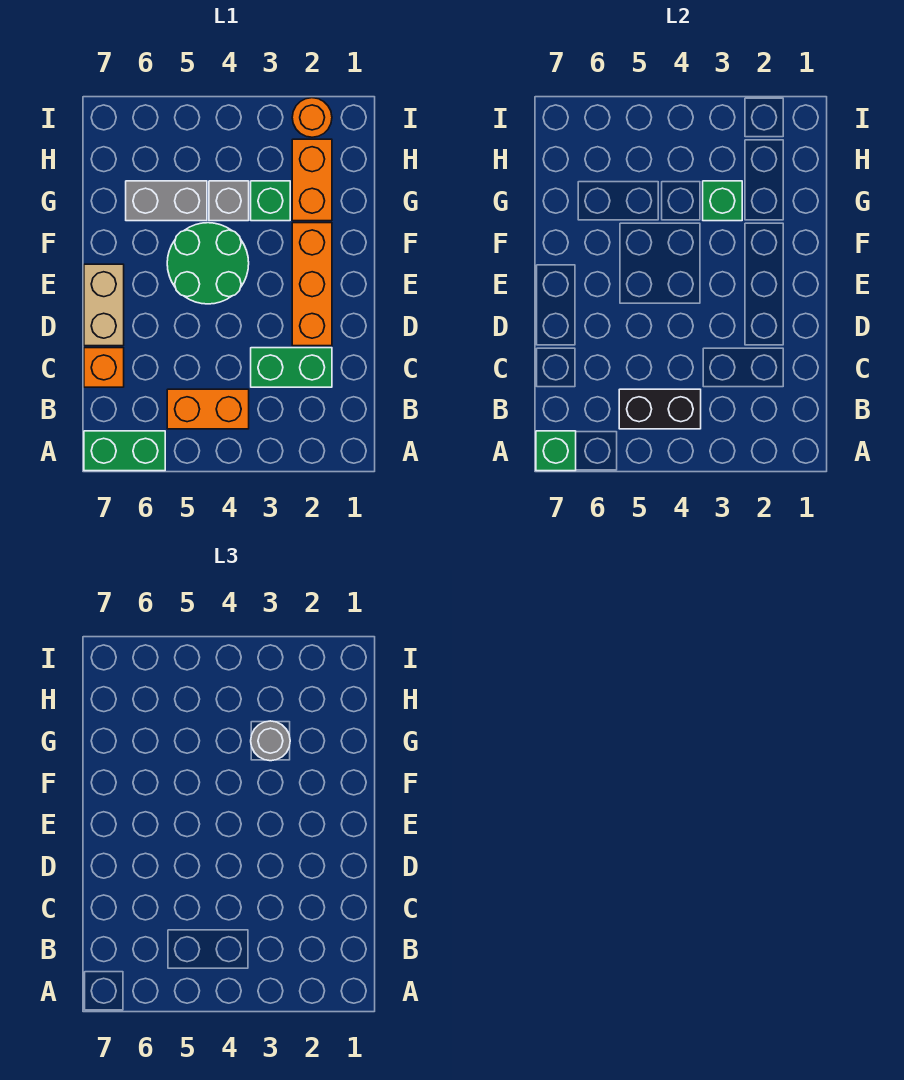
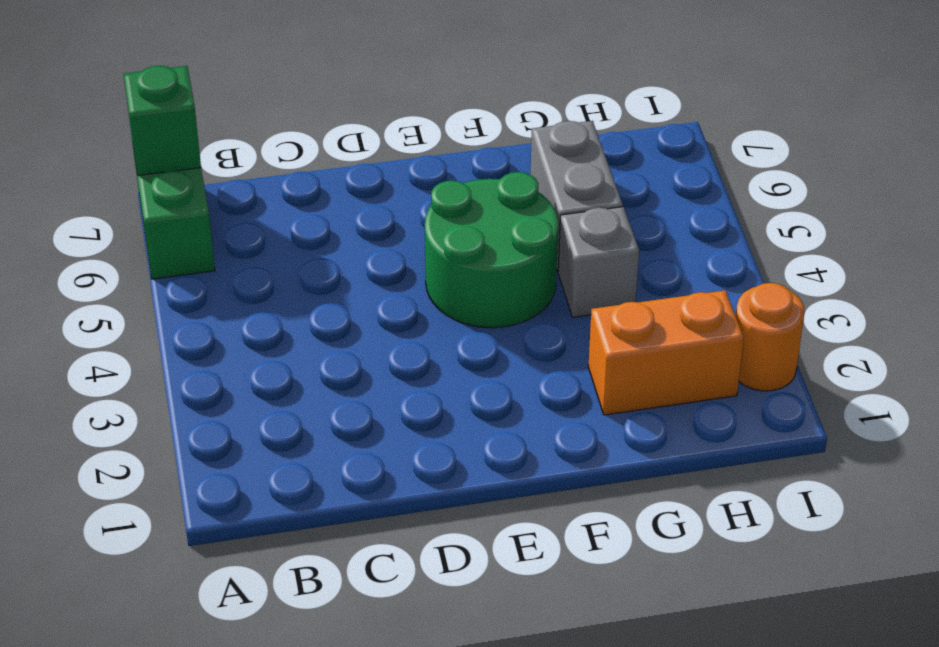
none -> orange brick B4:B5 level 1
none -> green brick C2:C3 level 1
none -> orange brick C7 level 1

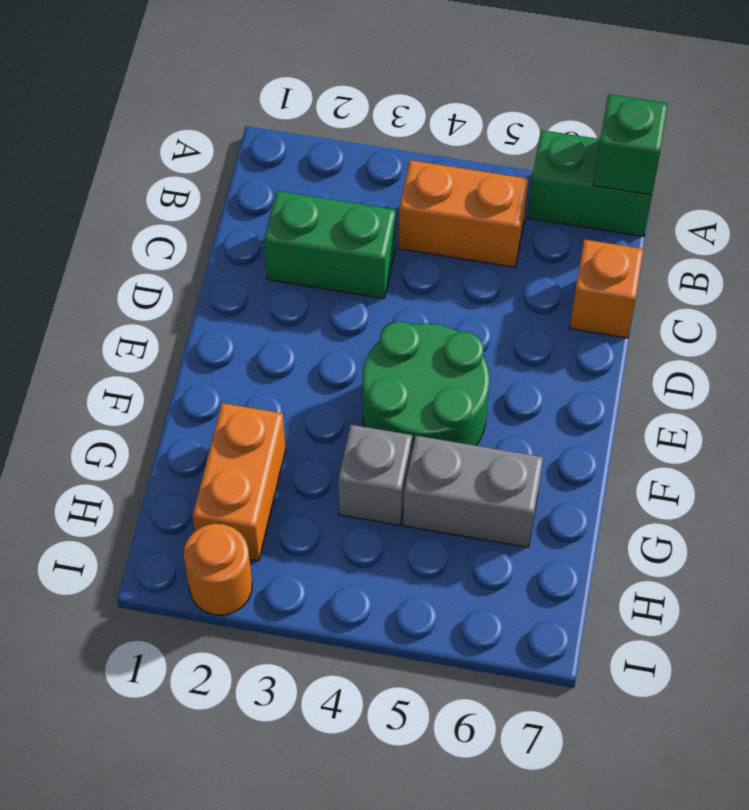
none -> orange brick D2:F2 level 1
none -> tan brick D7:E7 level 1
none -> green brick G3 level 1

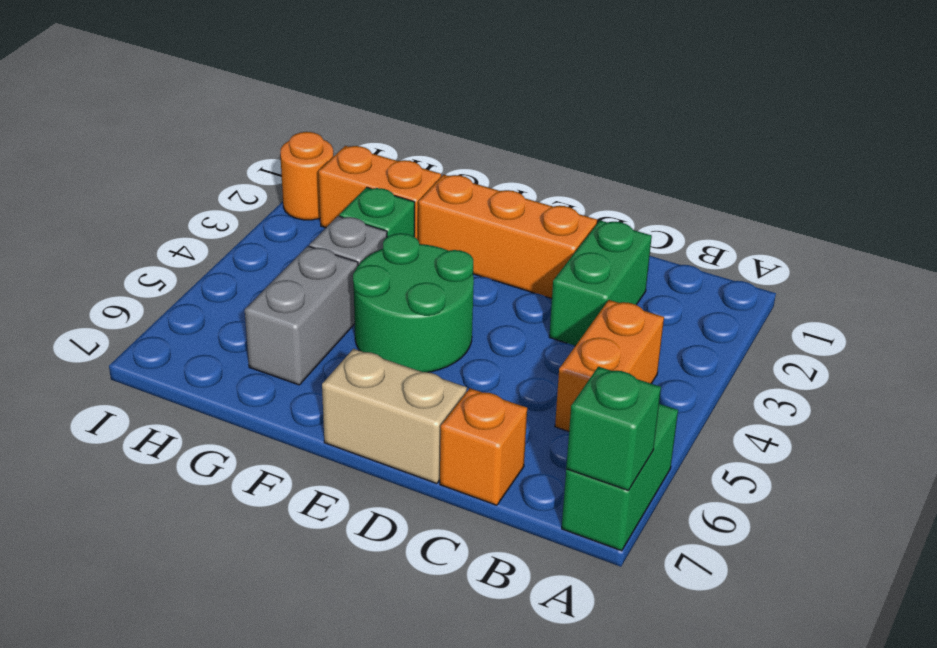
none -> black brick B4:B5 level 2
none -> green brick G3 level 2
none -> grey round brick G3 level 3

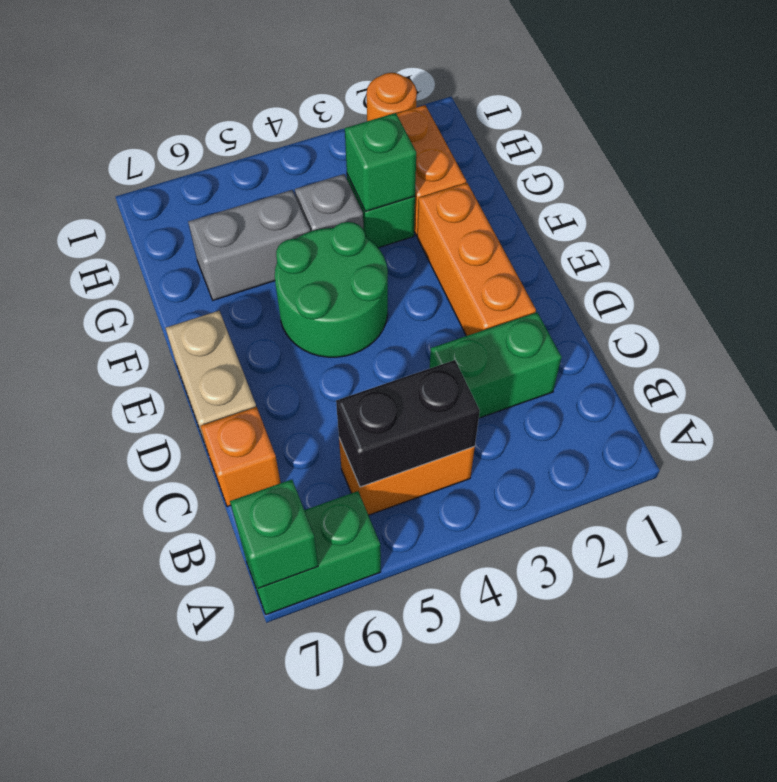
none -> grey round brick G3 level 3

